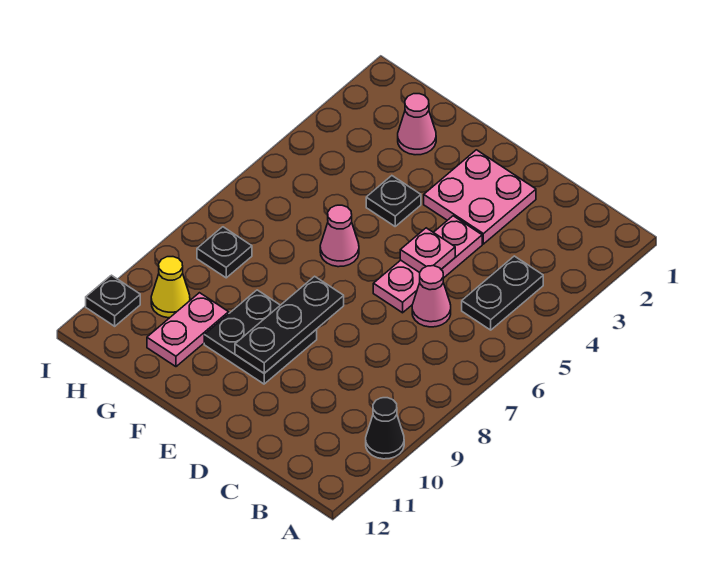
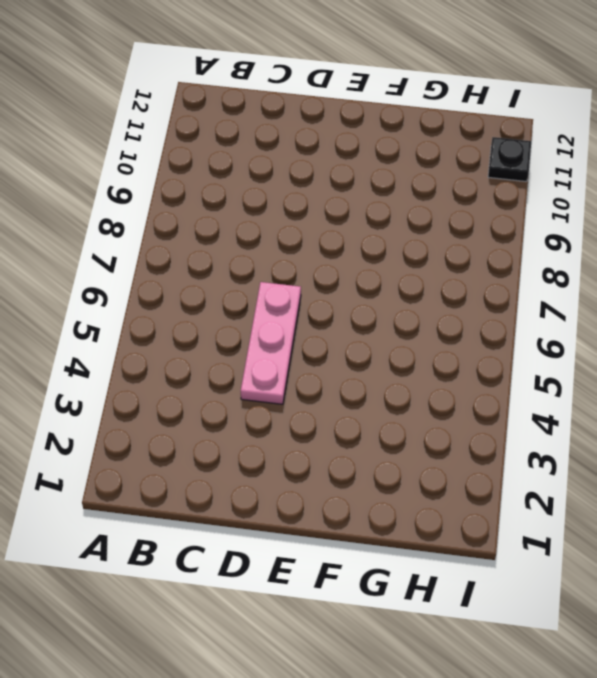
none -> black cone A10 level 1
none -> black plate B4:B5 level 1
none -> pink cone C6 level 1

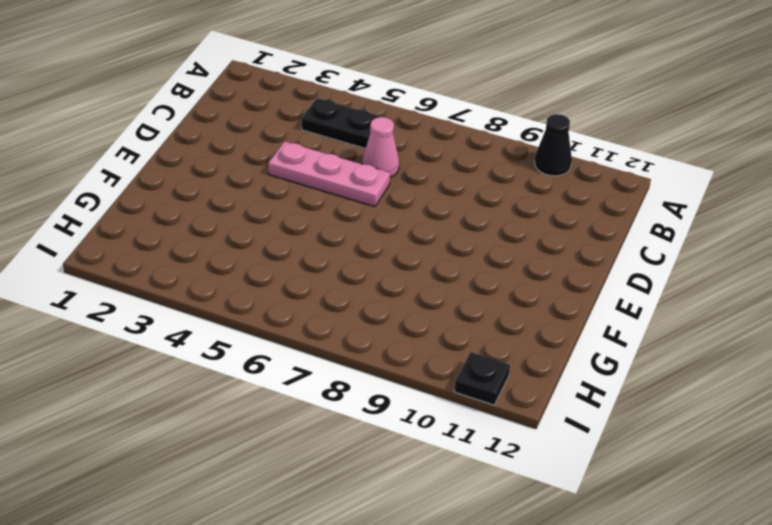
none -> pink plate D2:E3 level 1
none -> black plate E9:F10 level 1
none -> black plate F4 level 1

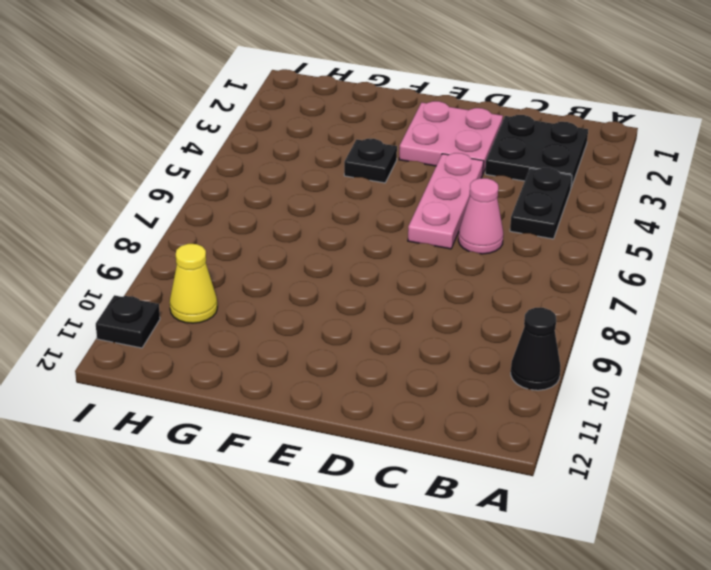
black plate B2:C3 level 1 -> black plate E9:F10 level 1
none -> pink cone F6 level 1
none -> pink cone G2 level 1
none -> pink plate G10:G11 level 1

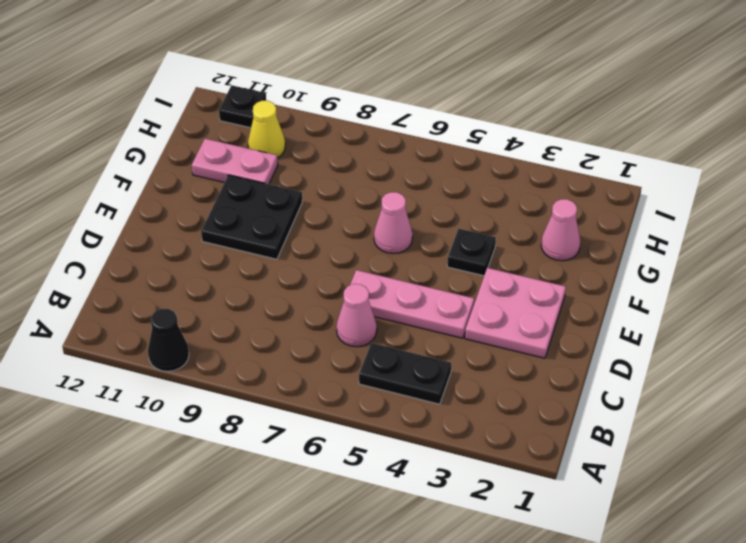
none -> black plate H8 level 1
none -> pink plate D5 level 2
none -> black plate E8:E10 level 2

